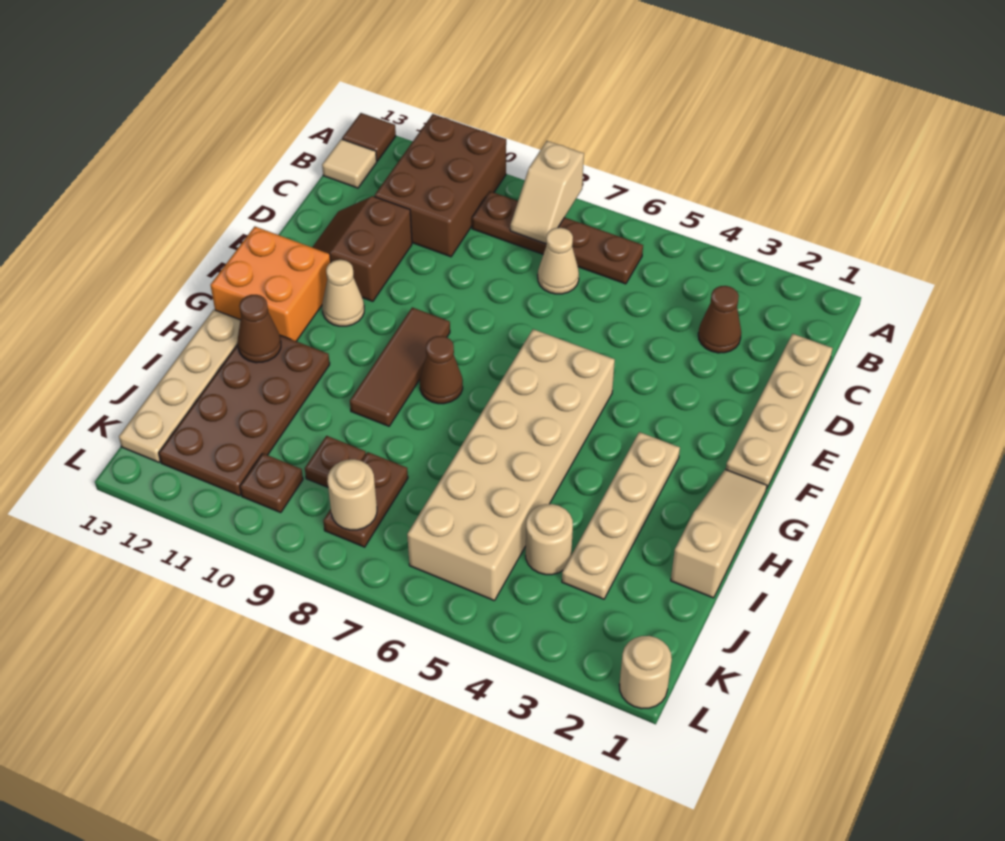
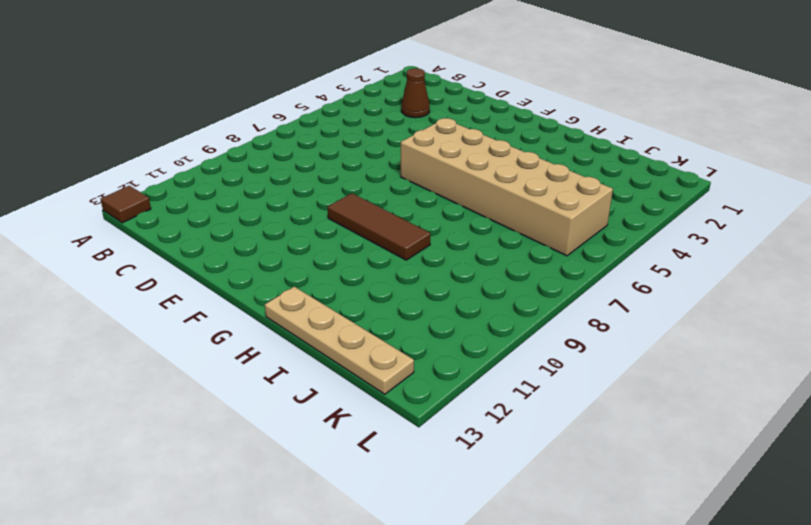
none -> brown brick A10:C11 level 1
none -> brown plate B6:B9 level 1
none -> tan tile B13 level 1

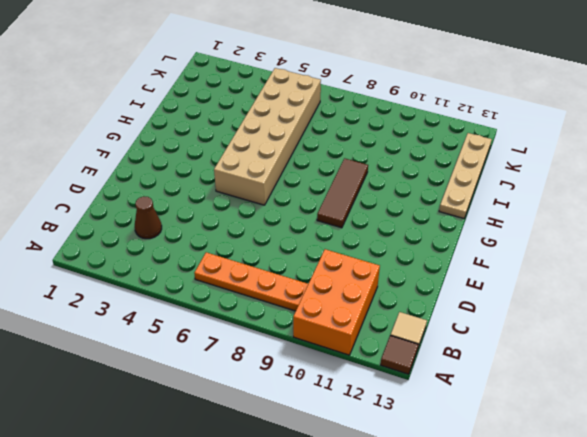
orange brick A10:C11 level 1 -> brown brick A10:C11 level 1
orange plate B6:B9 level 1 -> brown plate B6:B9 level 1
none -> tan plate C1:F1 level 1
none -> tan cone C7 level 1
none -> brown slope D11:E12 level 1 top 11

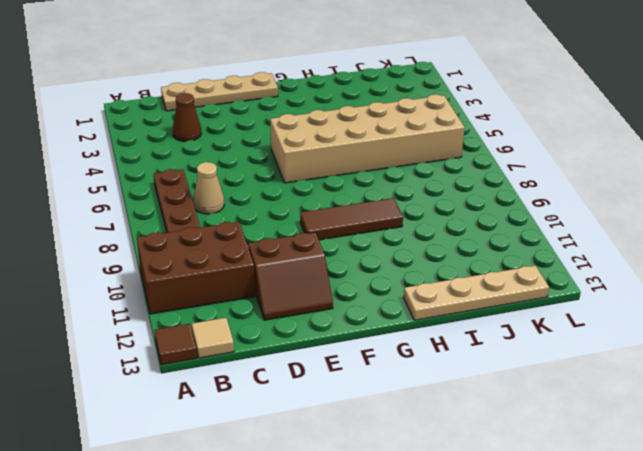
none -> tan cone F11 level 1
none -> orange brick F12:G13 level 1
none -> tan slope G1:I1 level 1 top I

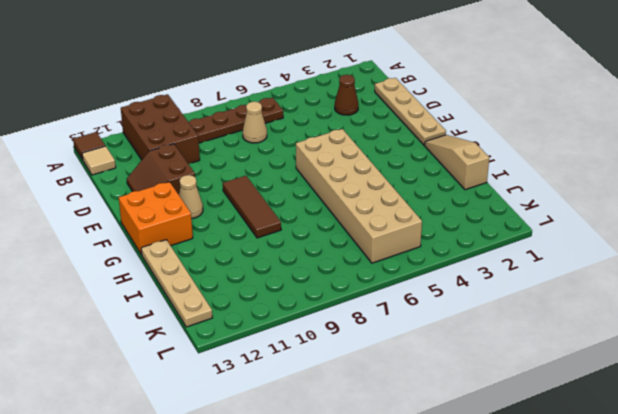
none -> tan plate G3:J3 level 1
none -> brown cone G8 level 1
none -> brown plate H11:K12 level 1

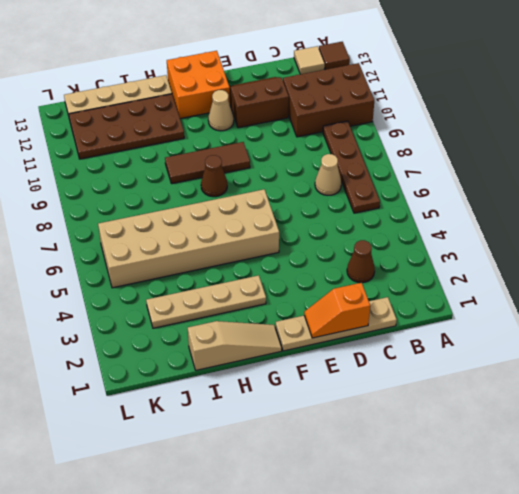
orange slope D1:E1 level 2 top D -> none
none -> tan round brick J4 level 1
none -> brown plate J8:K8 level 1
none -> brown plate J9 level 1

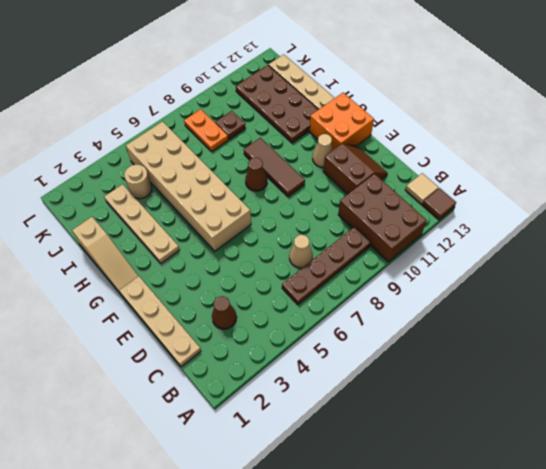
orange plate J8:K8 level 1 -> brown plate J8:K8 level 1
none -> brown plate K10 level 1
none -> tan round brick L1 level 1
none -> tan slope A8:B8 level 2 top A

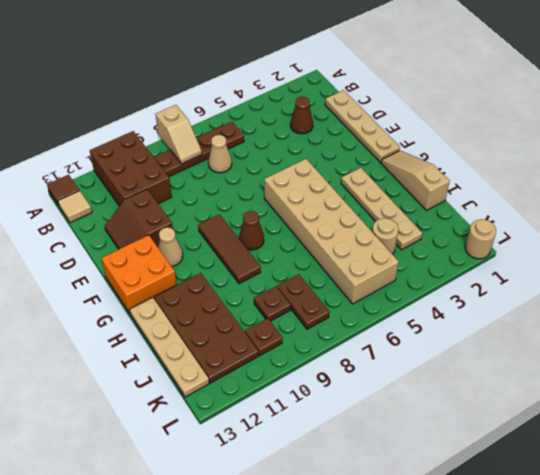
none -> brown cone H12 level 2
none -> tan round brick K8 level 2

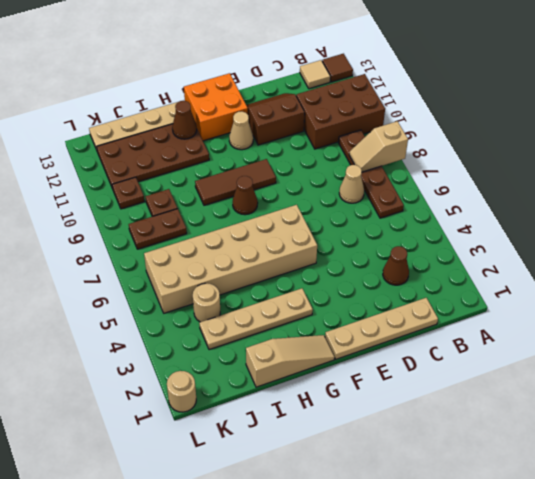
none -> tan round brick K8 level 2

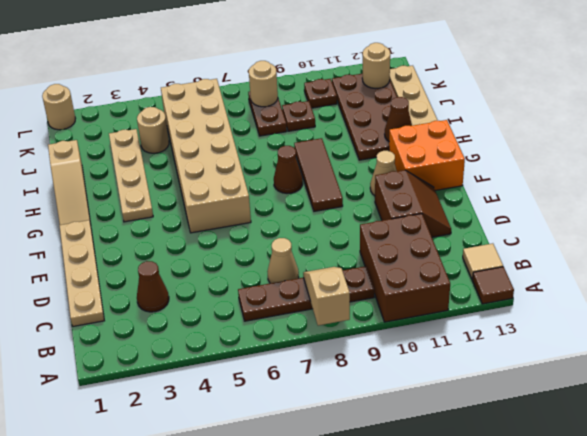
tan round brick K12 level 2 -> none

